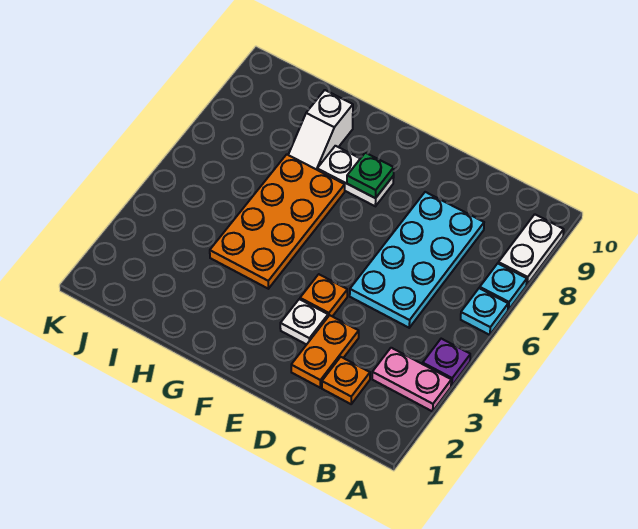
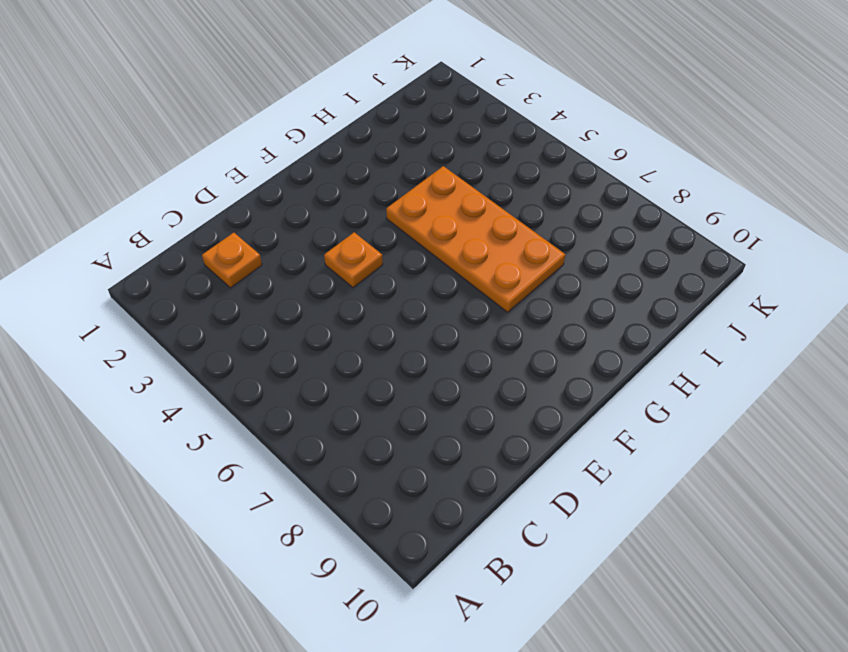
none -> pink plate A3:B3 level 1
none -> purple plate A4 level 1
none -> cyan plate A6 level 1

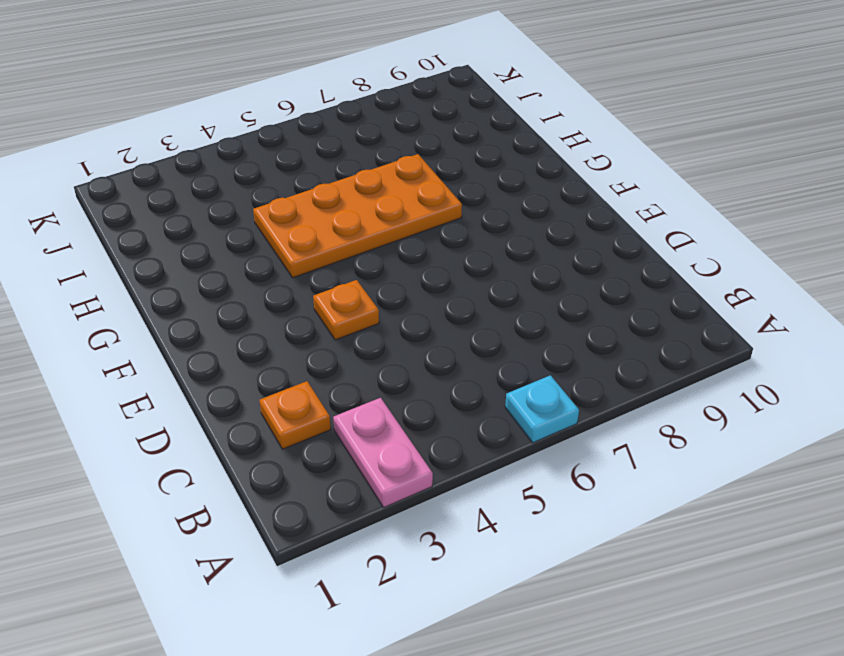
none -> purple plate A4 level 1
none -> cyan plate A7 level 1
none -> white plate A8:A9 level 1

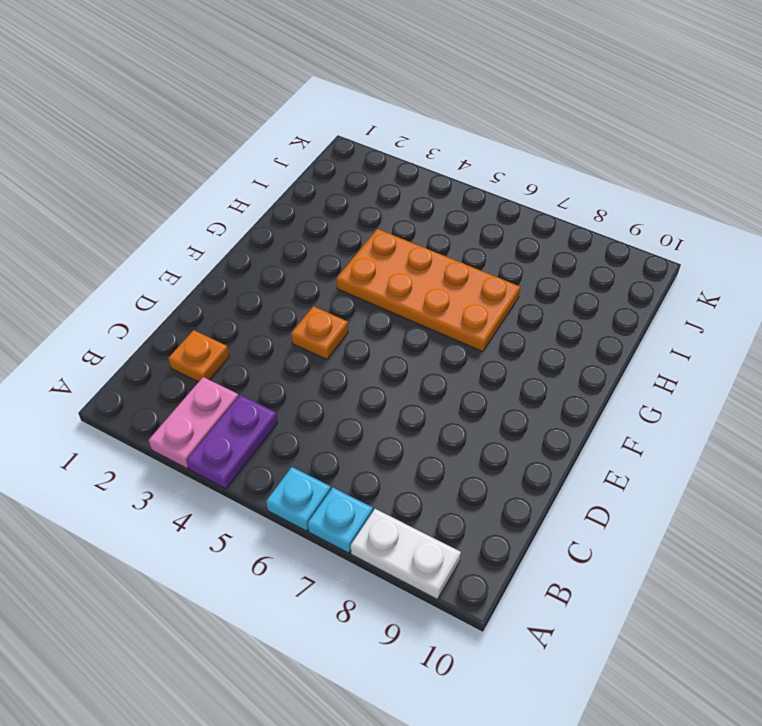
purple plate A4:B4 level 1 -> purple plate A4 level 1
none -> cyan plate C5:D8 level 1
none -> orange plate D2:D3 level 1
none -> white plate E3 level 1

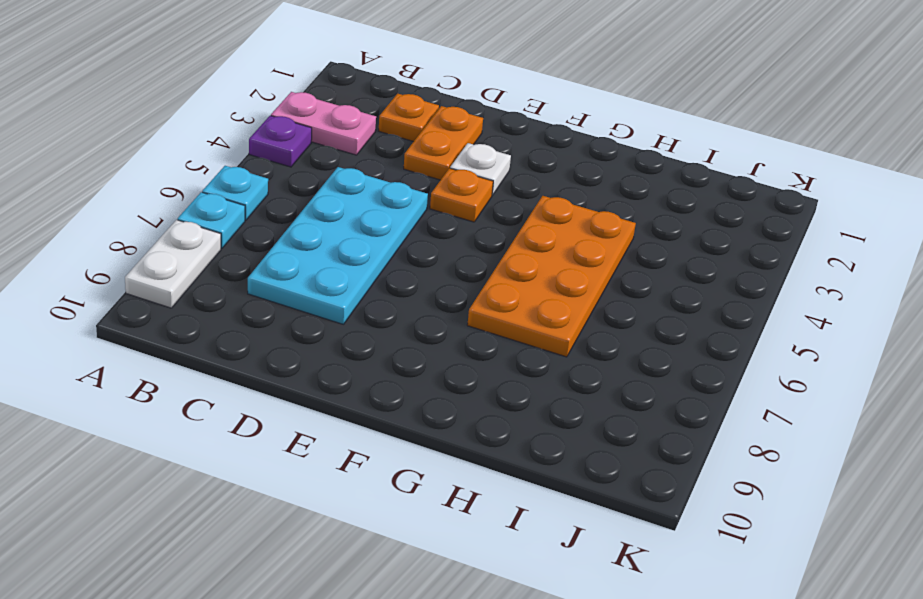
none -> white plate F8:G8 level 1
none -> white slope H8:H9 level 1 top 9
none -> green plate F8 level 2

